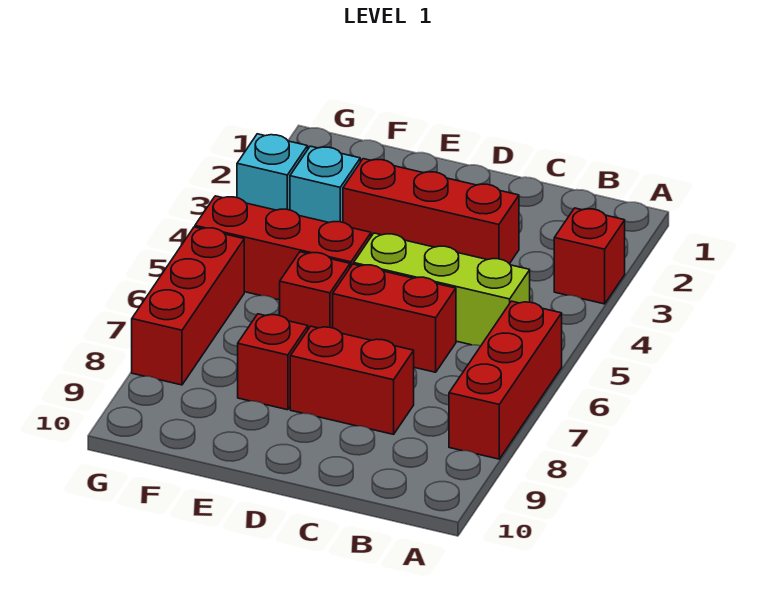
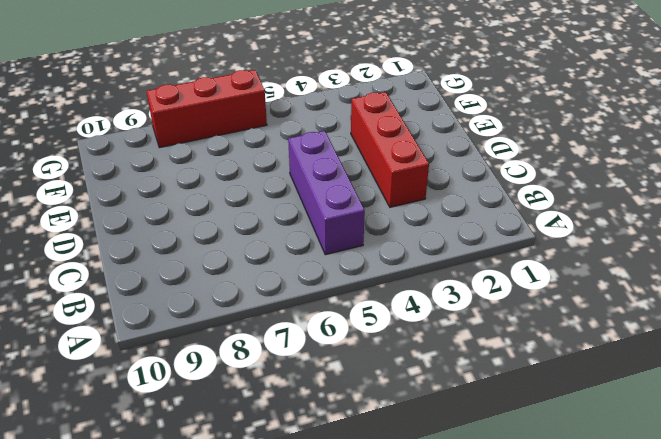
purple brick B5:D5 level 1 -> lime brick B5:D5 level 1
none -> red brick A3 level 1
none -> red brick A6:A8 level 1
none -> red brick C6:D6 level 1

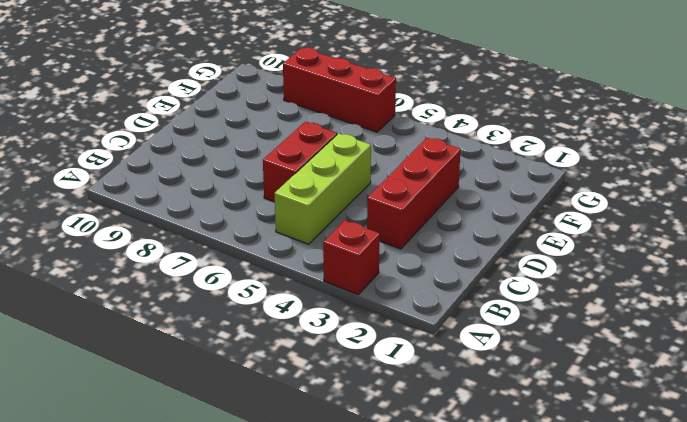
none -> red brick A6:A8 level 1
none -> red brick C8:D8 level 1
none -> red brick E5:G5 level 1

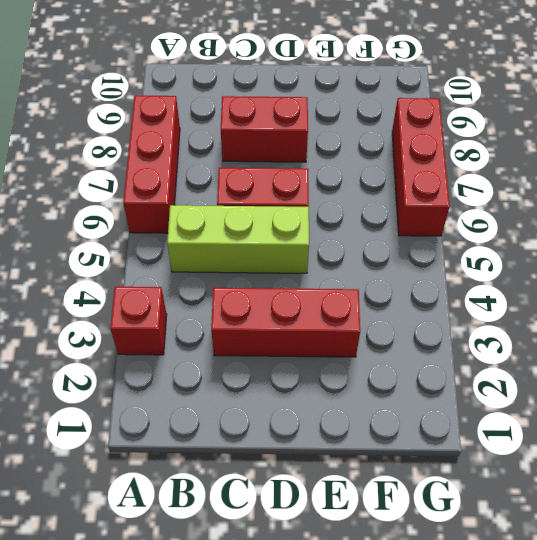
none -> red brick E5:G5 level 1
none -> red brick E6 level 1
none -> red brick E8 level 1

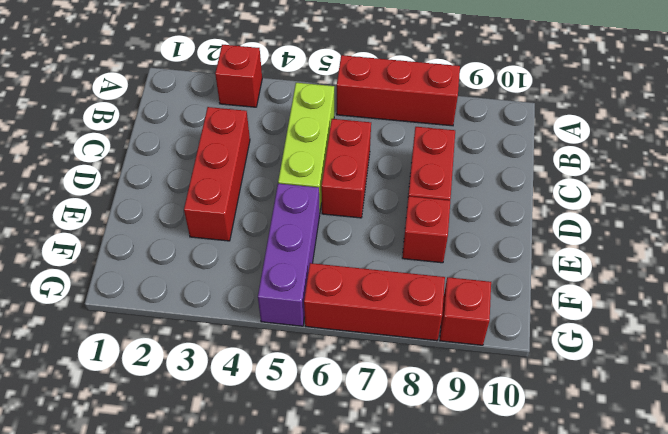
purple brick E5:G5 level 1 -> red brick E5:G5 level 1
red brick G9 level 1 -> red brick E6 level 1
none -> cyan brick F3 level 1
none -> cyan brick G3 level 1

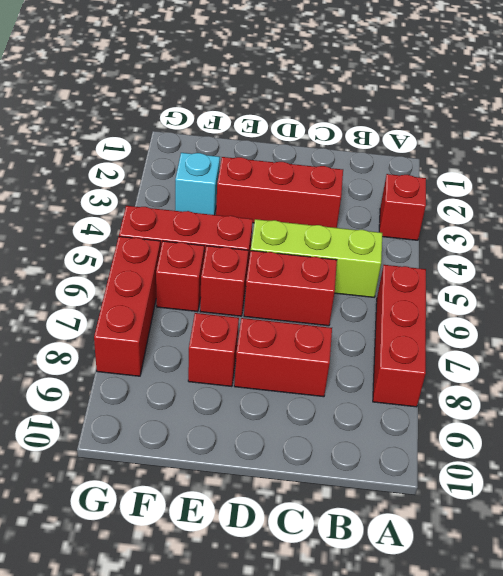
red brick F6 level 1 -> none
none -> cyan brick G3 level 1

